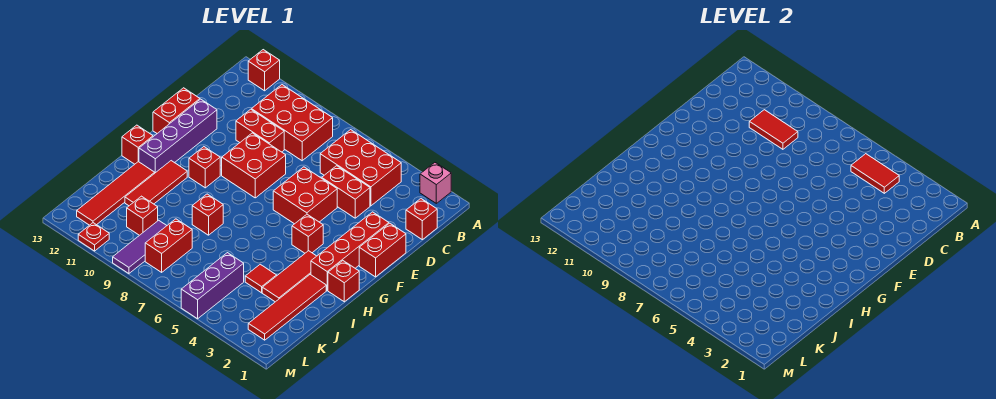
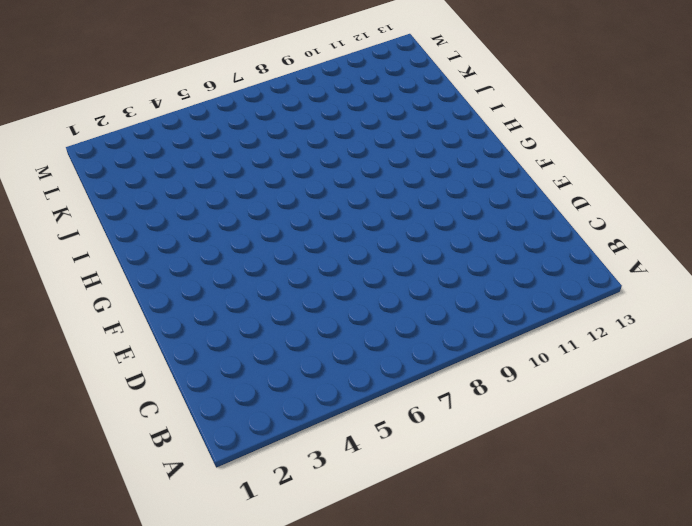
none -> pink brick A2 level 1
none -> red brick A12 level 1
none -> red brick B4:C6 level 1
none -> red brick B8:C10 level 1

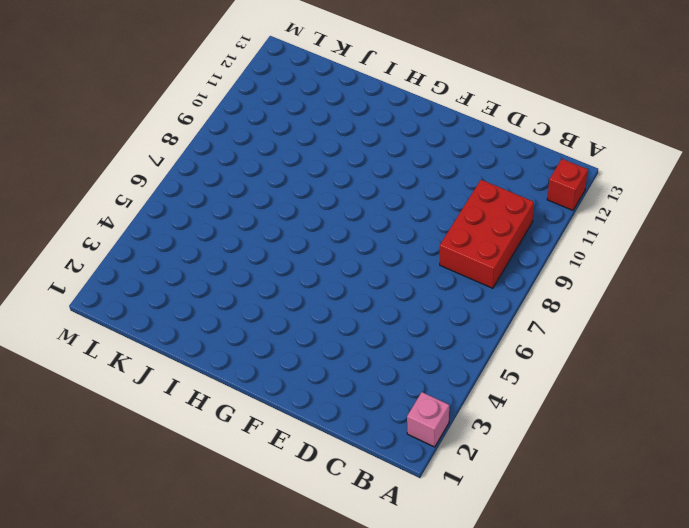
none -> red brick B4:C6 level 1
none -> red brick C1 level 1
none -> red brick D4:D5 level 1
none -> red brick D9:D10 level 1

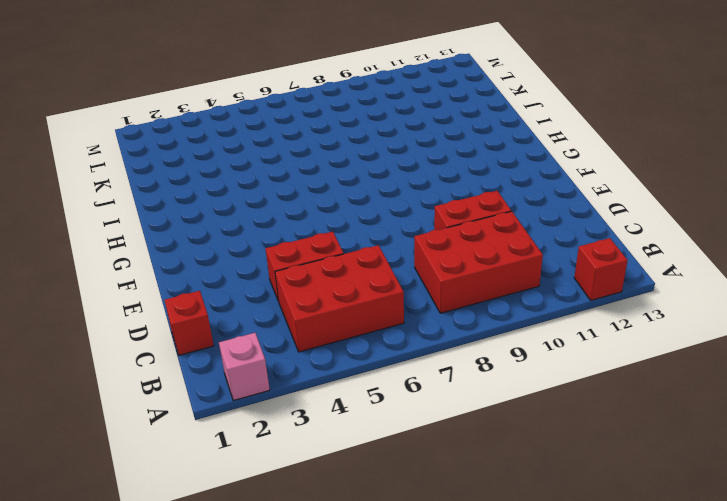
none -> red brick E1:F1 level 1
none -> red brick E2:H2 level 1
none -> red brick E5:F6 level 1
none -> red brick E8:F9 level 1

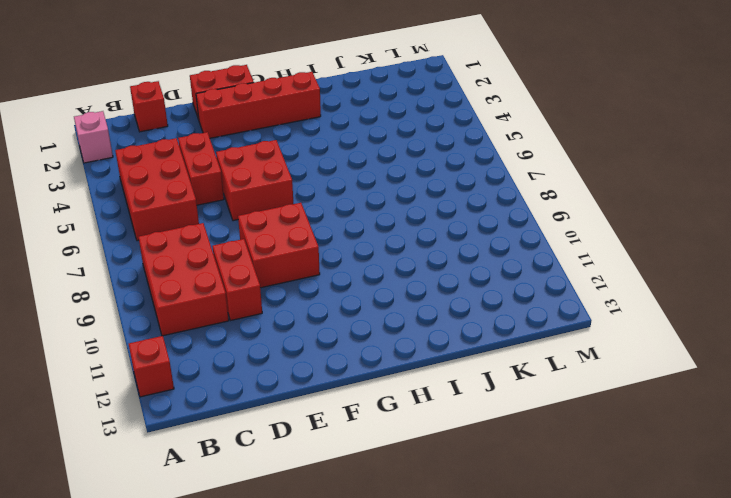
none -> purple brick E12:H12 level 1
none -> red brick E13:F13 level 1
none -> red brick G4 level 1
none -> red brick G10 level 1

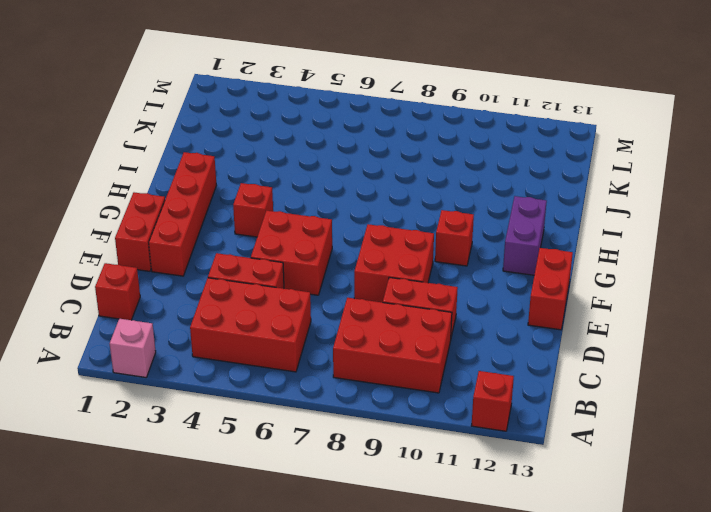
purple brick G12:H12 level 1 -> purple brick E12:H12 level 1
none -> red brick H1 level 1
none -> red tile H3:J3 level 1
none -> red tile H11:J11 level 1
none -> red brick H13 level 1

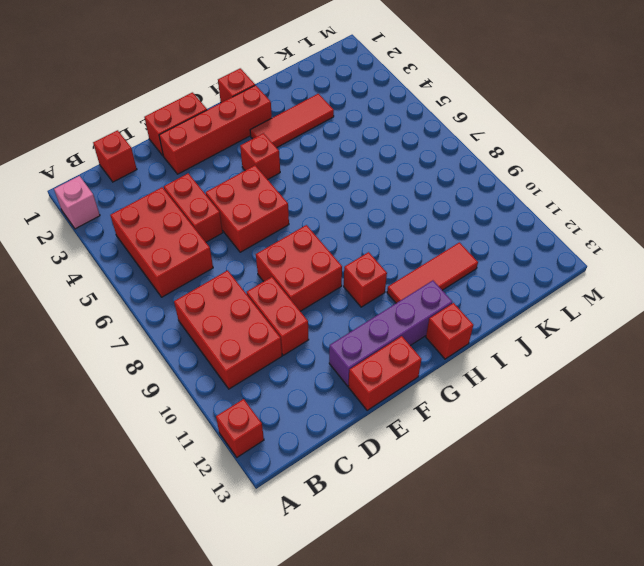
none -> red tile I2:L2 level 1
none -> red brick I8 level 1
none -> red tile I12:L12 level 1
none -> red tile J4 level 1

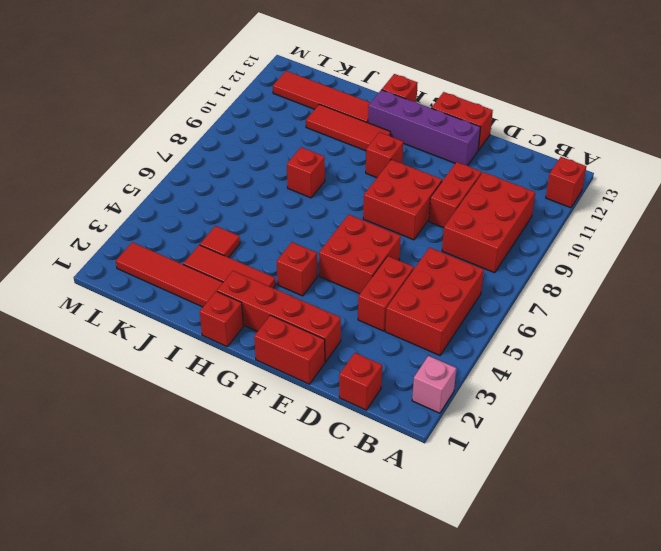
none -> purple brick K5:M5 level 1
none -> red brick K8:L8 level 1
none -> purple tile K9:M9 level 1
none -> red brick K10 level 1

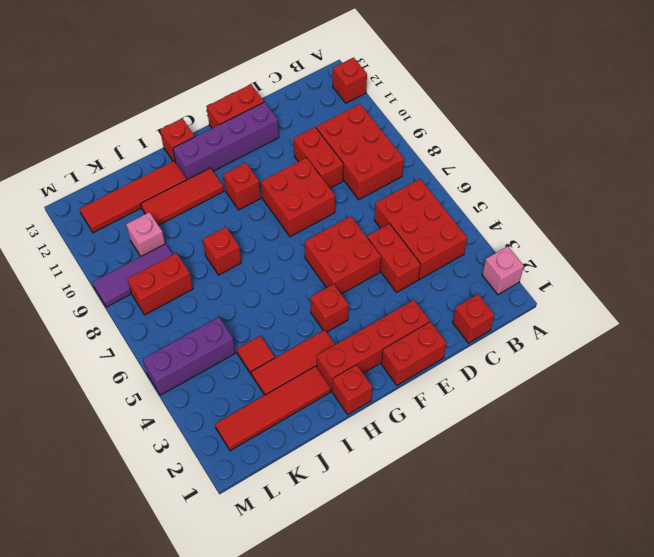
pink brick K10 level 1 -> red brick K10 level 1
none -> red plate M11 level 1
none -> red tile B4:B5 level 2
none -> red tile C9:C10 level 2

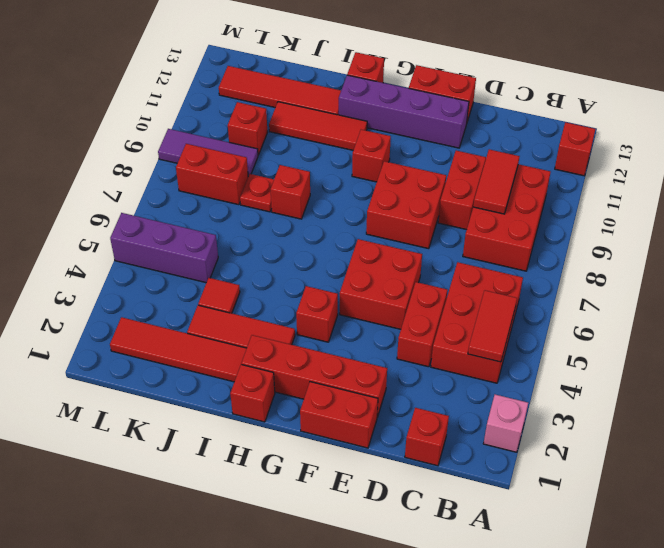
red plate J8 level 1 -> red plate M11 level 1

